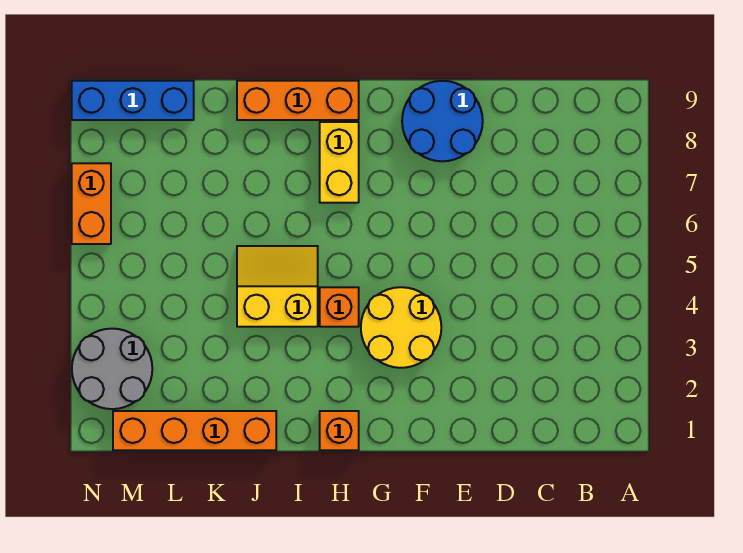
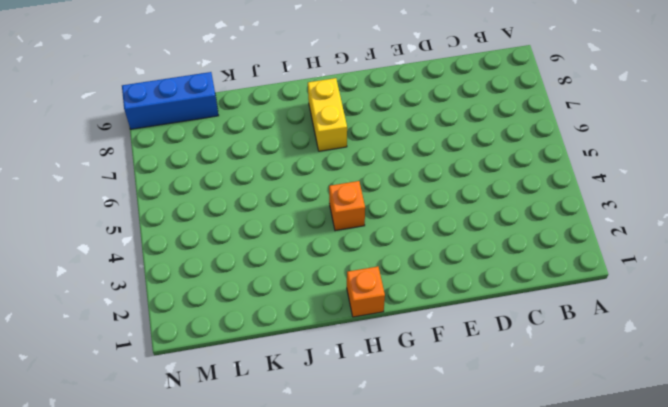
none -> blue round brick E8:F9 level 1
none -> yellow round brick F3:G4 level 1

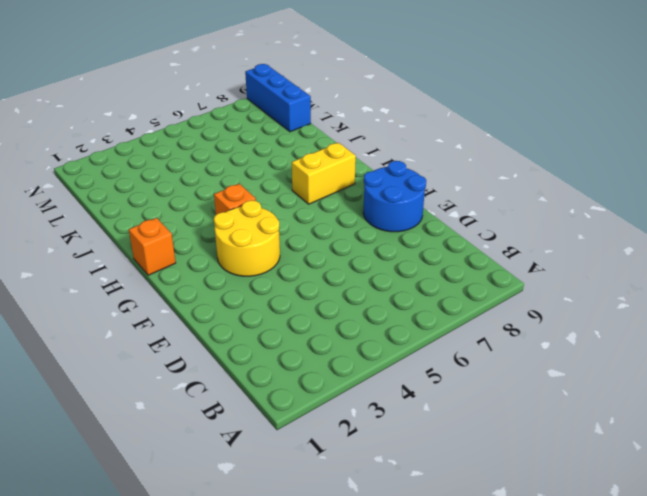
none -> orange brick H9:J9 level 1
none -> yellow slope I4:J5 level 1 top 4

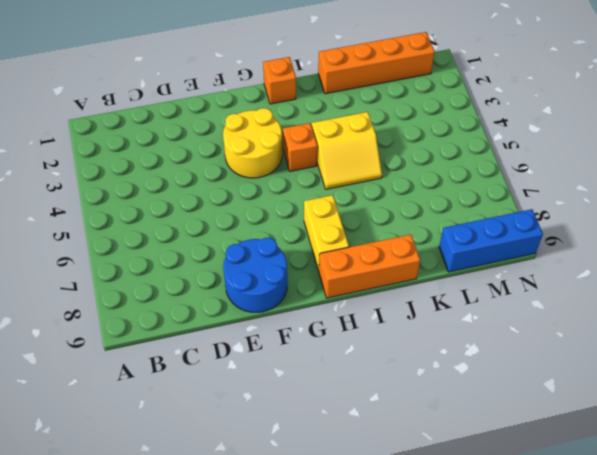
none -> grey round brick M2:N3 level 1
none -> orange brick N6:N7 level 1

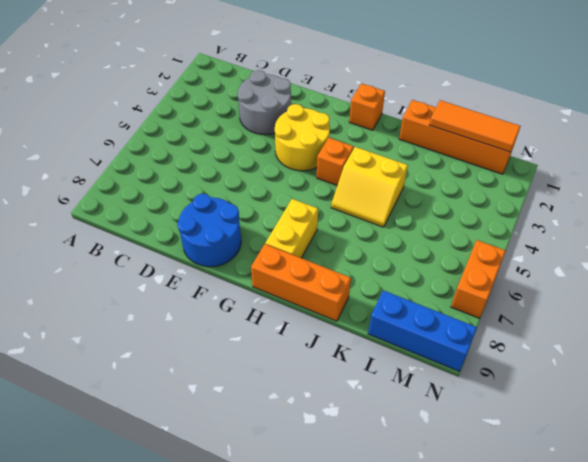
grey round brick D2:E3 level 1 -> grey round brick M2:N3 level 1
orange tile K1:M1 level 2 -> none

